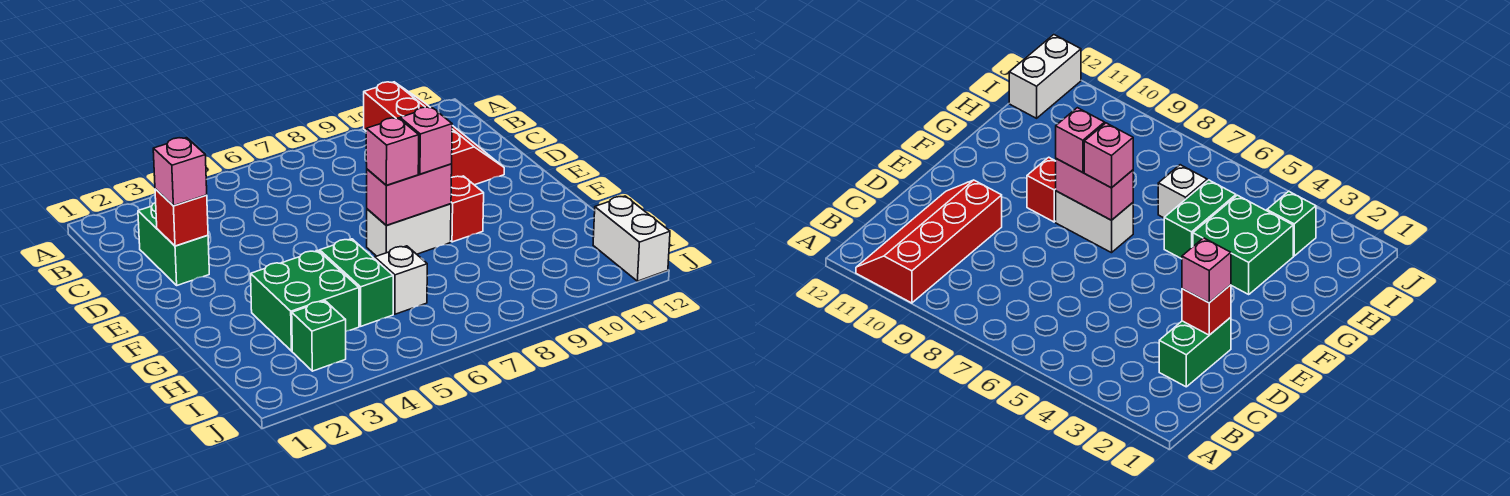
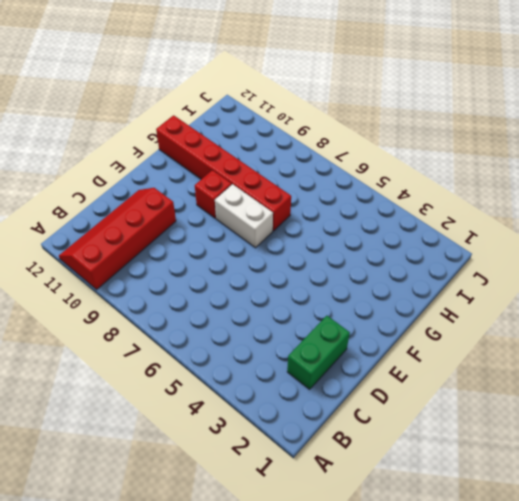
red brick G7:G12 level 1 -> none
none -> green brick G3:H4 level 1
none -> green brick G5:H5 level 1
none -> white brick H6 level 1

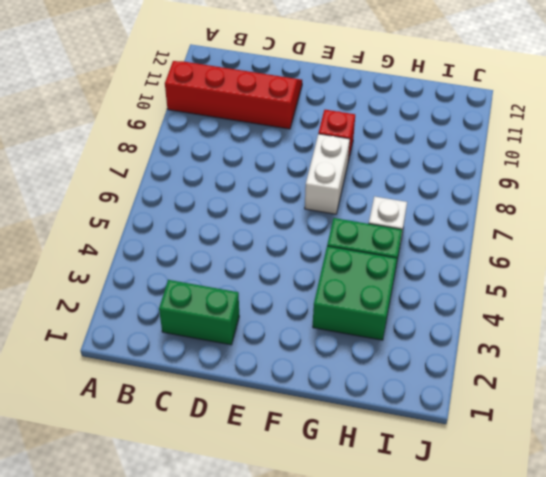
none -> green brick I3 level 1
none -> white brick I12:J12 level 1
none -> red brick D2 level 2

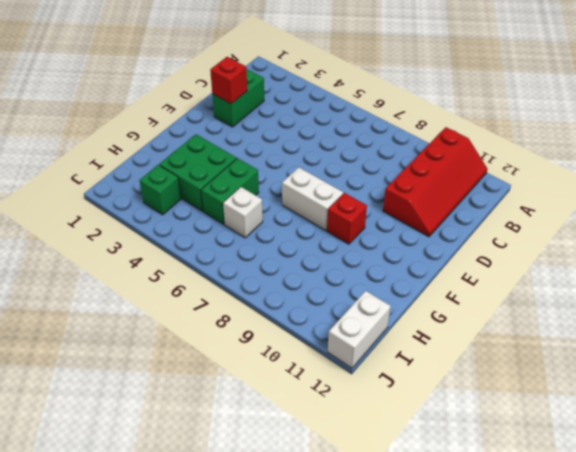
none -> pink brick F7:F8 level 2
none -> pink brick D2 level 3
none -> pink brick F7 level 3

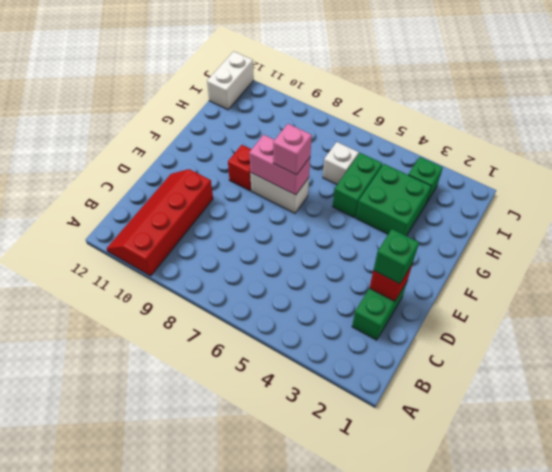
green brick D2 level 3 -> pink brick D2 level 3
none -> pink brick F8 level 3

